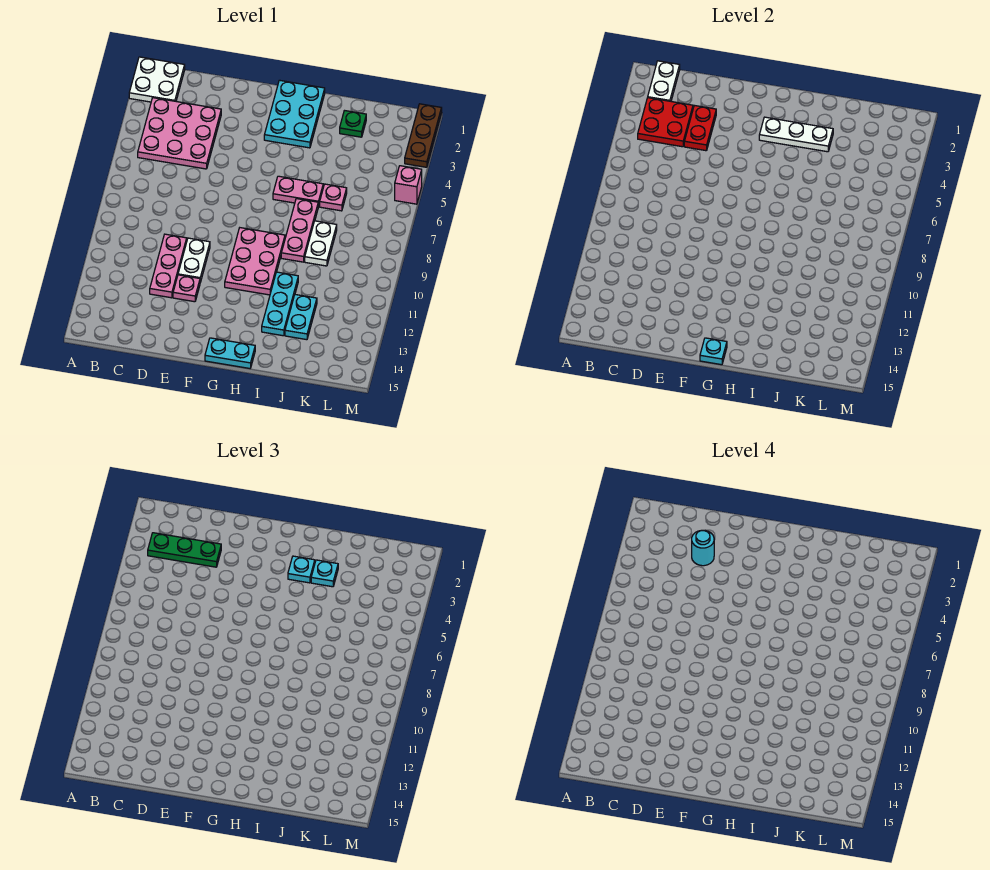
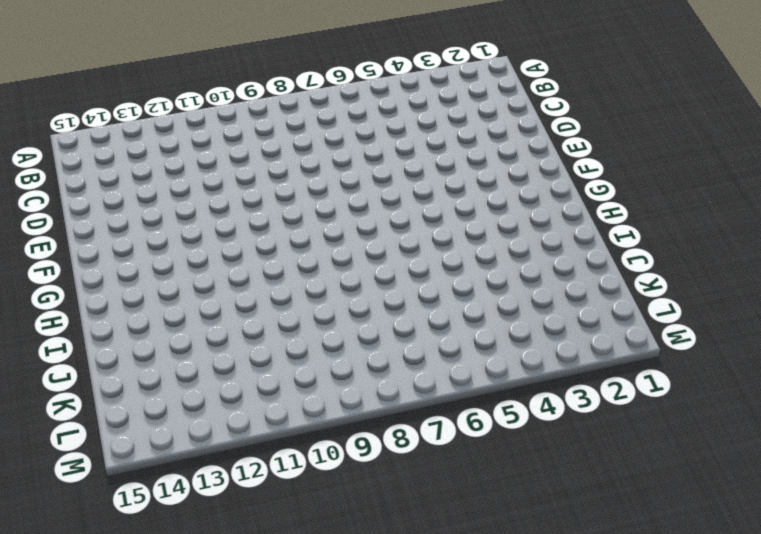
none -> white plate A1:B2 level 1
none -> pink plate B3:D5 level 1
none -> pink plate D10:D12 level 1

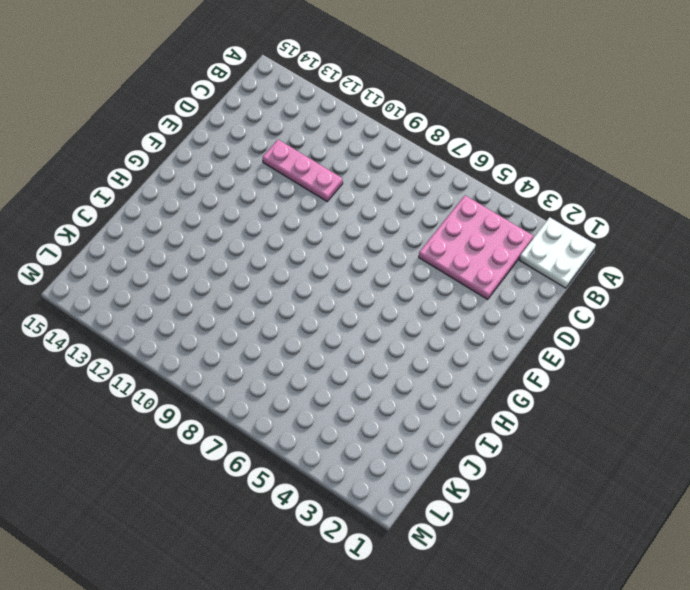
none -> white plate E10:E11 level 1
none -> pink plate E12 level 1
none -> cyan plate G1:H3 level 1

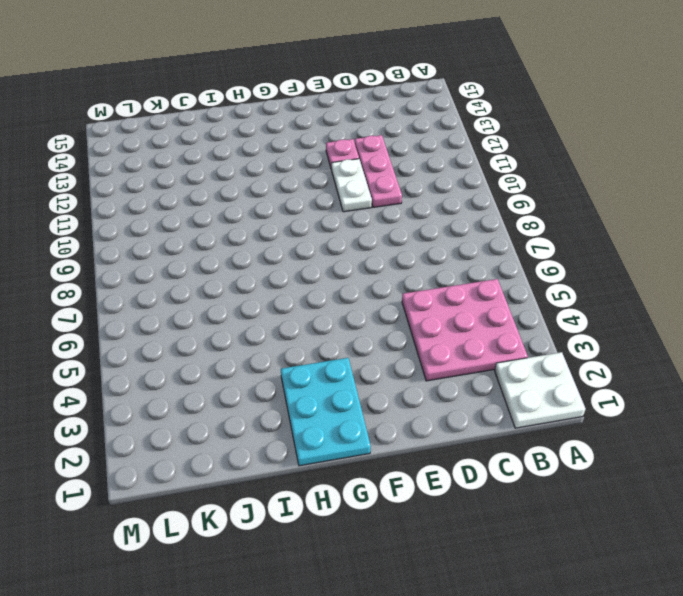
none -> pink plate G9:H11 level 1
none -> cyan plate G15:H15 level 1
none -> pink plate H6:I6 level 1

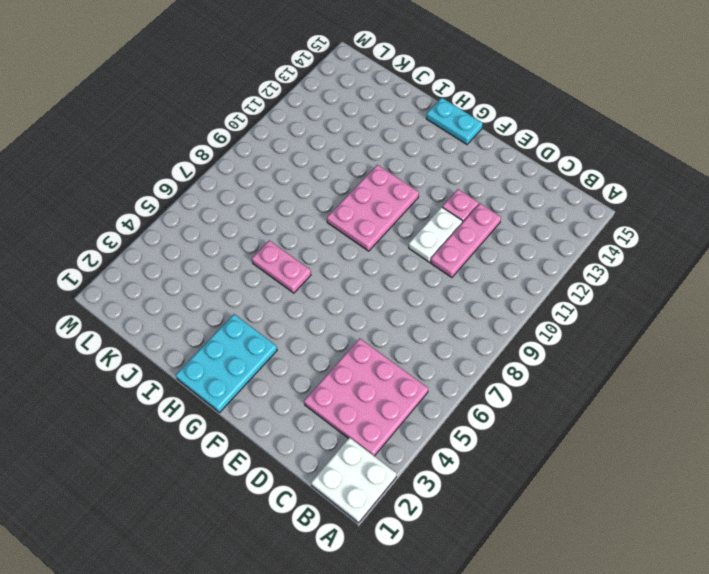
none -> pink plate I7:I9 level 1
none -> cyan plate I11:I13 level 1
none -> green plate J2 level 1

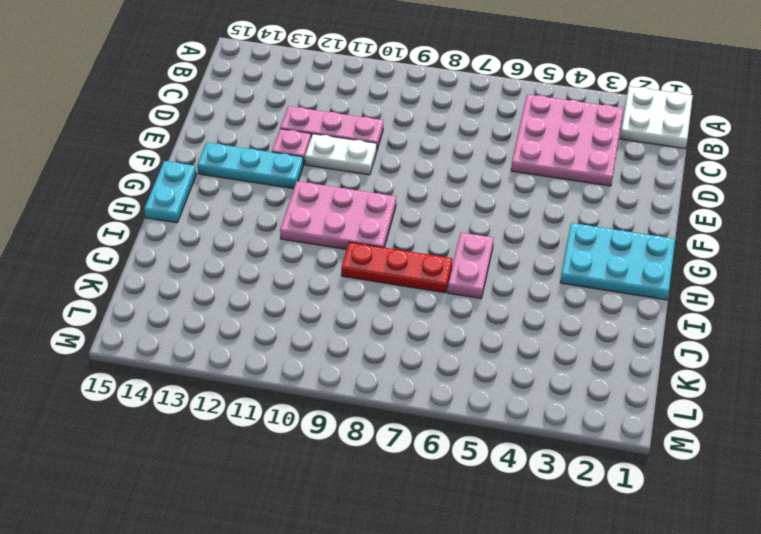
cyan plate F12:F14 level 1 -> cyan plate I11:I13 level 1
red plate I7:I9 level 1 -> pink plate I7:I9 level 1
none -> green plate J2 level 1
none -> pink plate J6 level 1
none -> white plate J8:J9 level 1

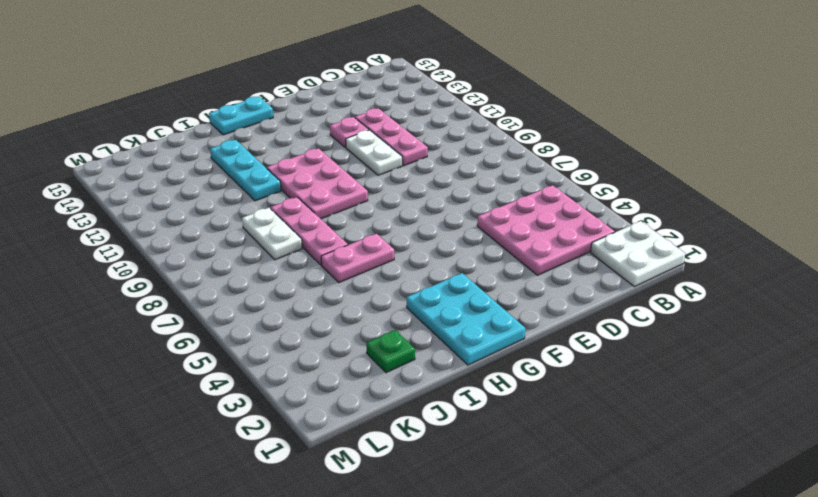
none -> pink plate J6 level 1
none -> cyan plate J12:J13 level 1
none -> brown plate M1:M3 level 1

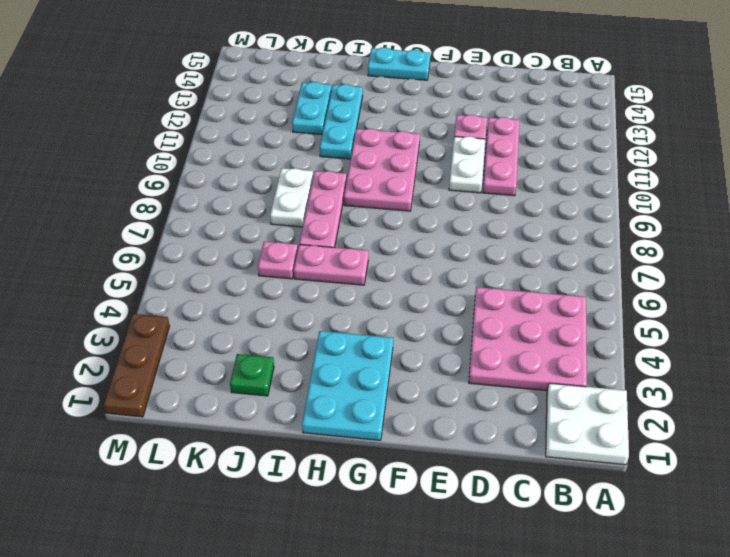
none -> pink brick M5 level 1
none -> white plate B1:B2 level 2
none -> red plate B3:C4 level 2

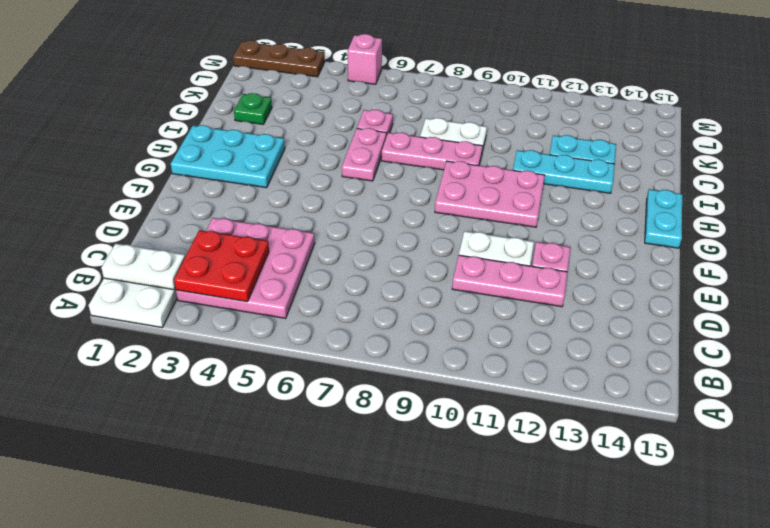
none -> red plate D3:D4 level 2
none -> white plate G3:I3 level 2
none -> cyan plate G15 level 2

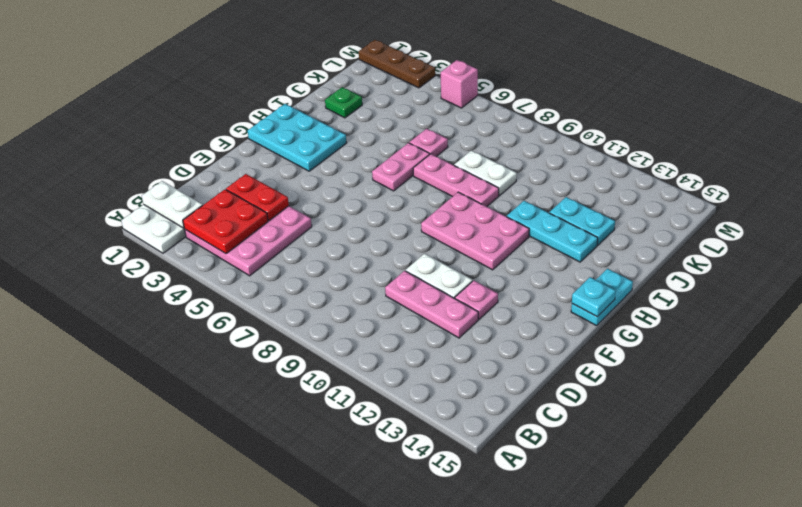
none -> white plate G3:I3 level 2
none -> green plate B3:D3 level 3
none -> cyan plate H3 level 3

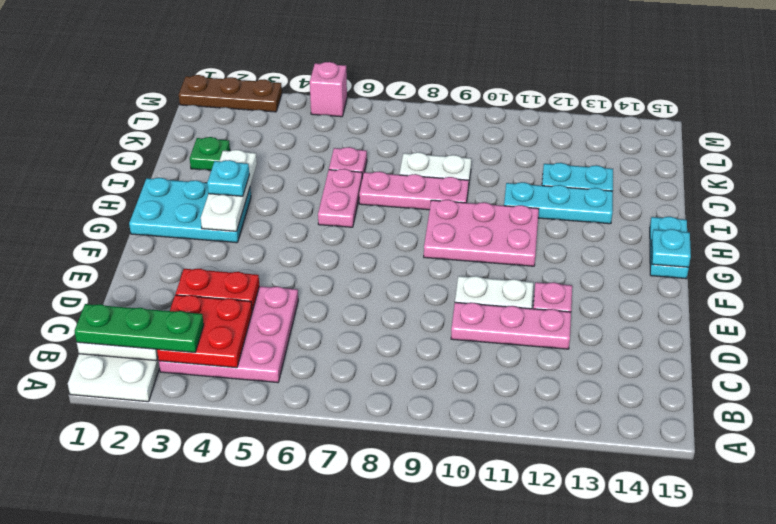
green plate B1:B3 level 3 -> green plate B3:D3 level 3
none -> cyan plate I3 level 3
none -> cyan round brick D3 level 4

